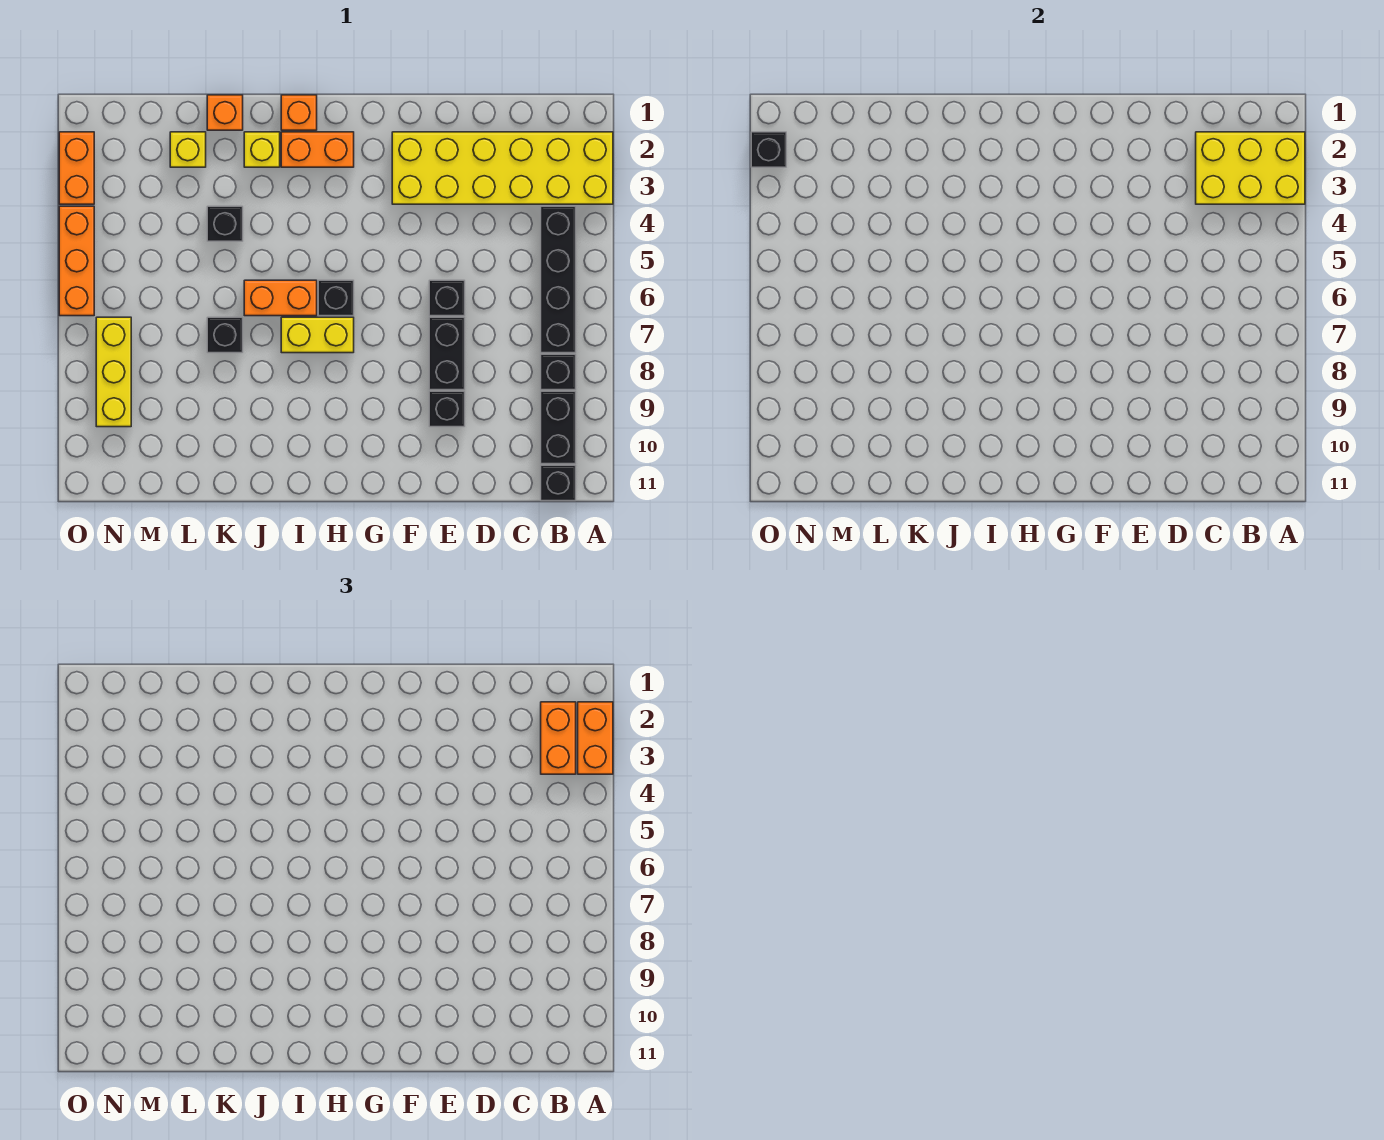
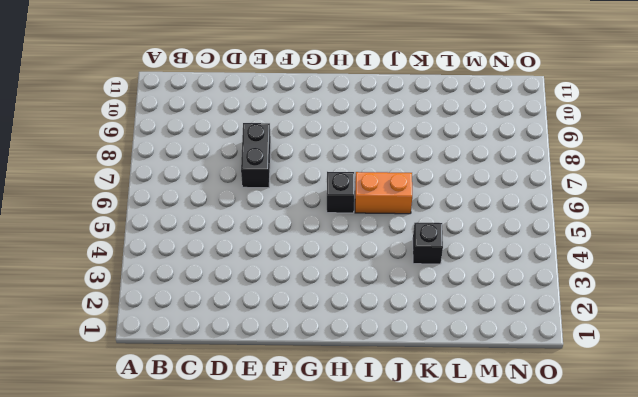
none -> yellow brick A2:F3 level 1
none -> black brick B4:B7 level 1
none -> black brick B8 level 1

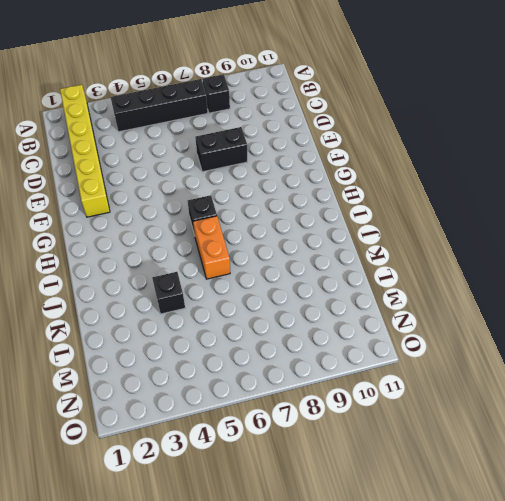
yellow brick A2:F2 level 1 -> yellow brick A2:F3 level 1
none -> black brick B9:B10 level 1
none -> black brick B11 level 1
none -> black brick E6 level 1

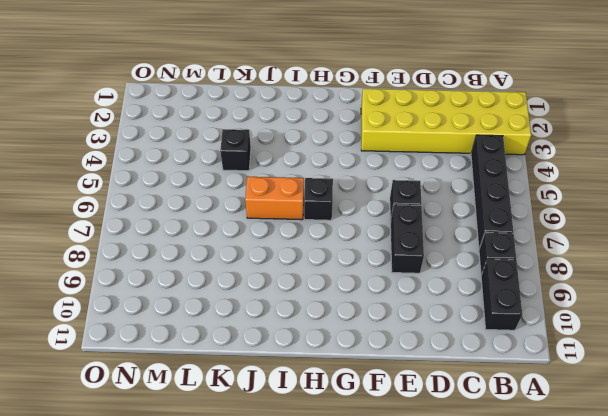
none -> black brick B11 level 1
none -> black brick E9 level 1
none -> orange brick H2:I2 level 1

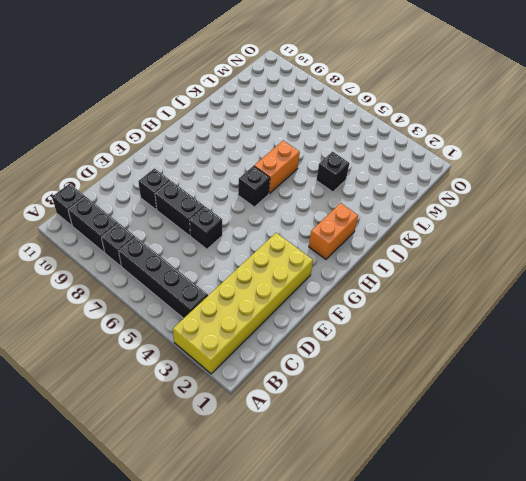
none -> yellow brick H7:I7 level 1
none -> orange brick I1 level 1
none -> yellow brick J2 level 1

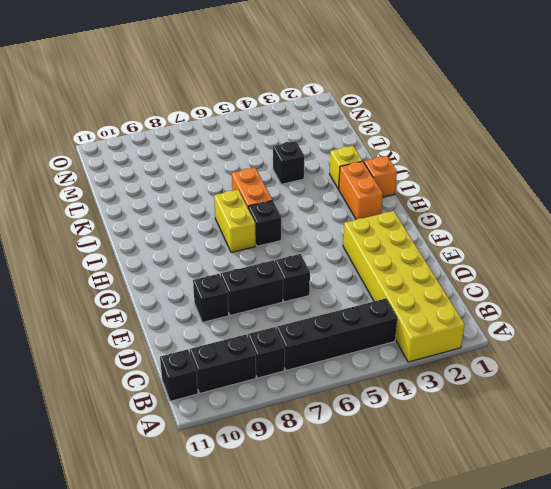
none -> orange brick K1 level 1
none -> black brick K7 level 1
none -> yellow brick L2 level 1

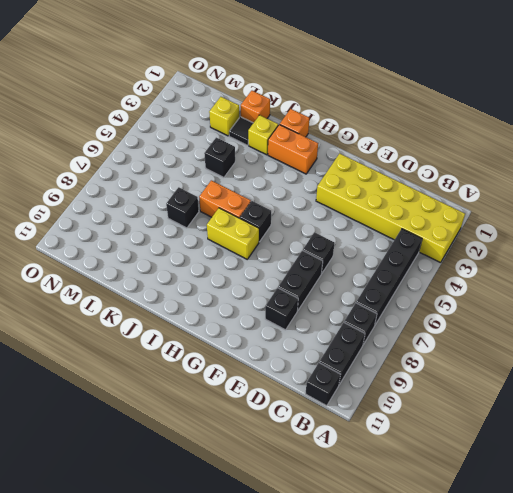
black tile K2 level 1 -> none
none -> yellow brick N7:N9 level 1
none -> orange brick O2:O3 level 1
none -> orange brick O4:O6 level 1

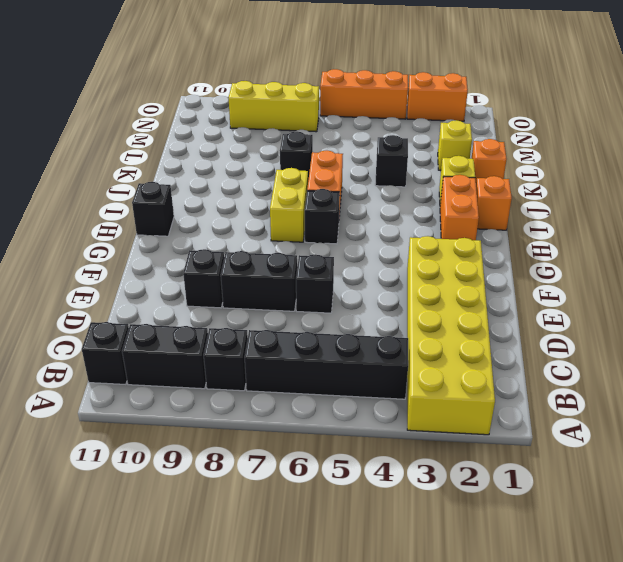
black brick H11 level 1 -> black brick O2 level 2
none -> yellow brick A2:C3 level 2
none -> orange brick A2:A3 level 3
none -> orange brick B2:B3 level 3

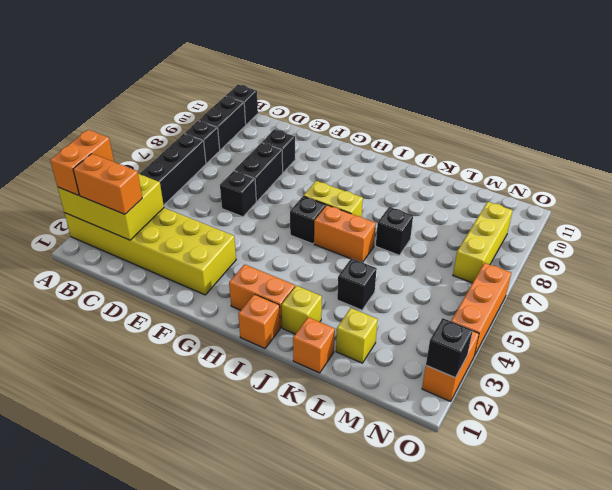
orange brick B2:C2 level 3 -> orange brick B2:B3 level 3

